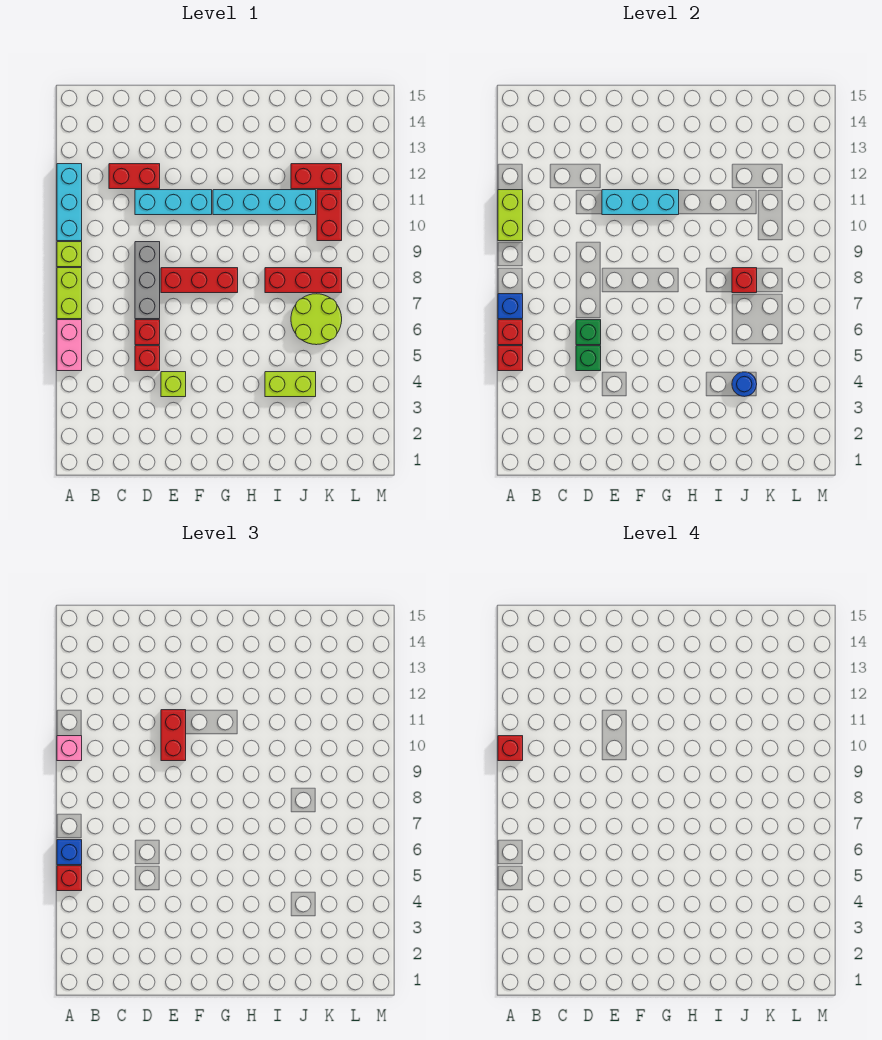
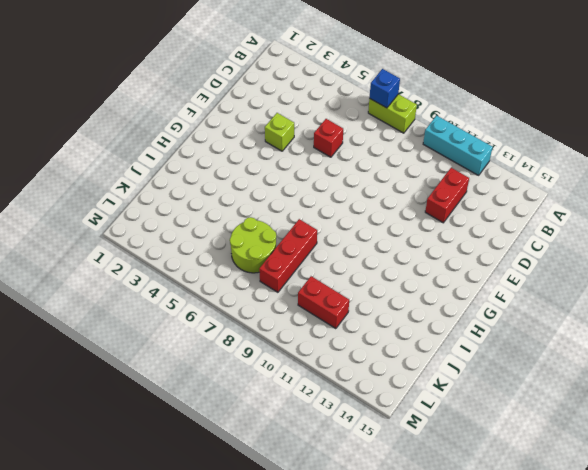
none -> pink brick A5:A6 level 1
none -> lime brick A9 level 1
none -> red brick D5 level 1
none -> grey brick D7:D9 level 1

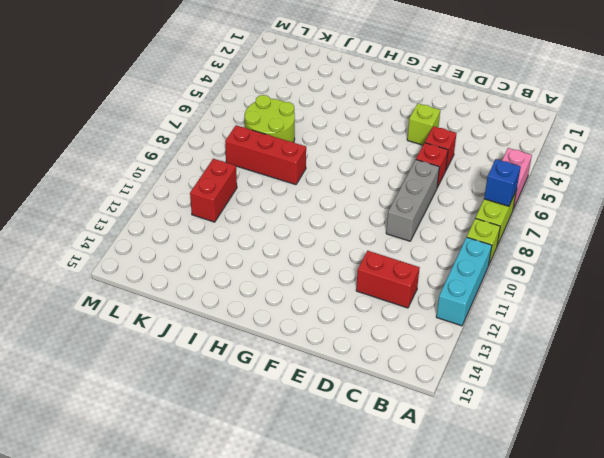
none -> cyan brick D11:F11 level 1
none -> red brick E8:G8 level 1
none -> cyan brick G11:J11 level 1
none -> lime brick I4:J4 level 1

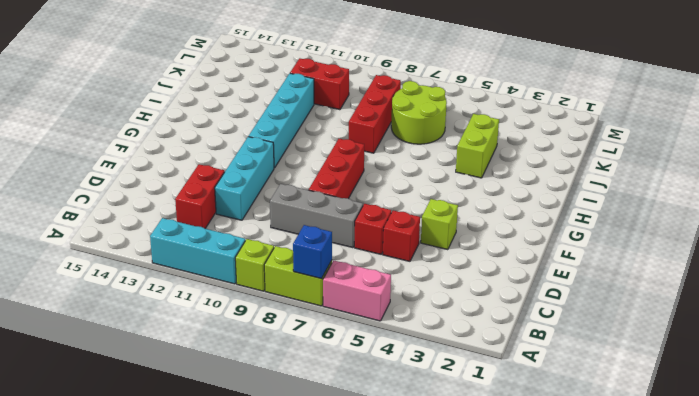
none -> red brick J12:K12 level 1
none -> red brick A5 level 2
none -> red brick A6 level 2
none -> lime brick A10:A11 level 2

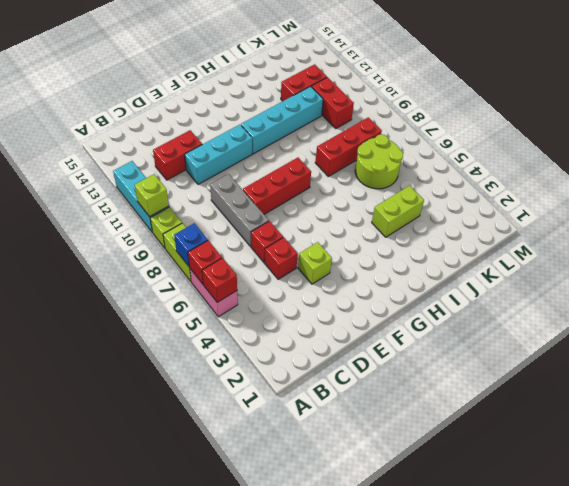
lime brick A10 level 2 -> lime brick A10:A11 level 2
none -> green brick D5 level 2
none -> green brick D6 level 2
none -> cyan brick E11:G11 level 2
none -> blue round brick J4 level 2

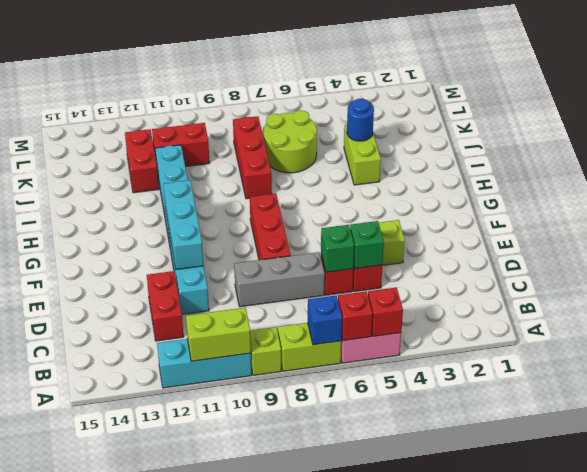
none -> red brick J8 level 2
none -> red brick A5 level 3
none -> blue brick A6 level 3
none -> pink brick A10 level 3

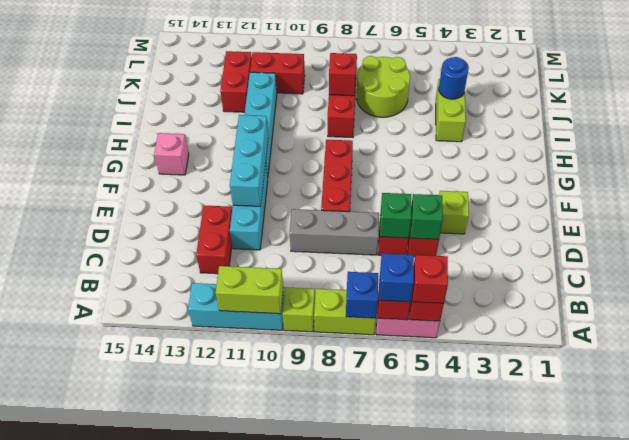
pink brick G14 level 1 -> pink brick A10 level 3
none -> red brick E10:E11 level 3
none -> red brick A10 level 4

